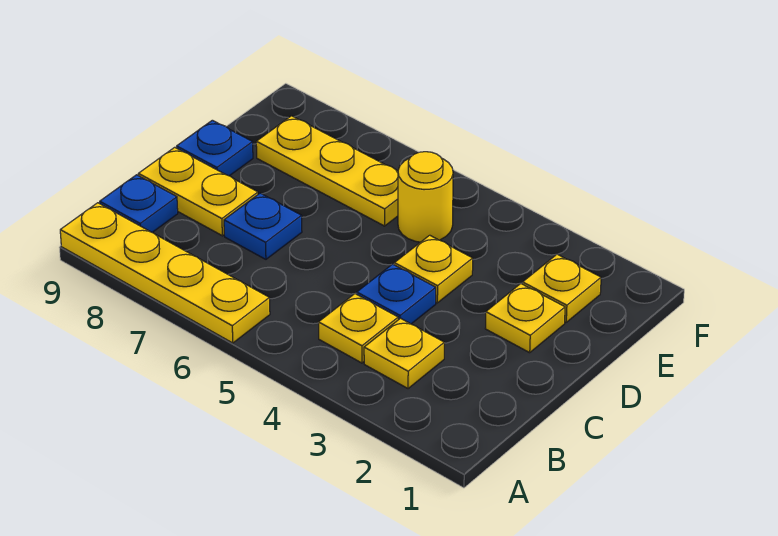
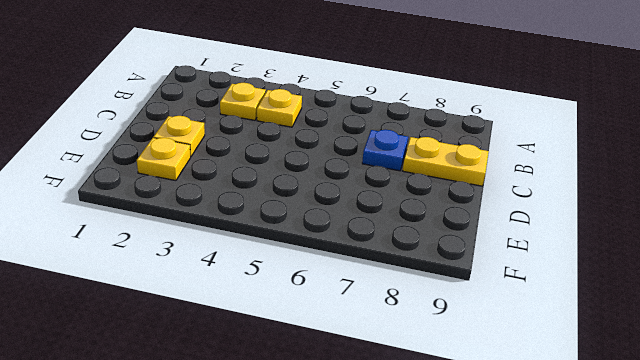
none -> yellow plate A6:A9 level 1
none -> blue plate B9 level 1
none -> blue plate C4 level 1

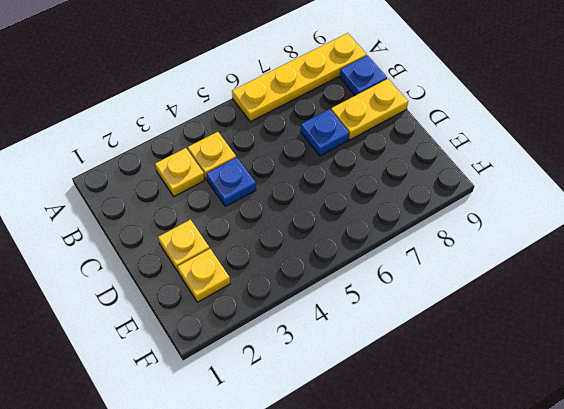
none -> yellow plate D4 level 1
none -> blue plate D9 level 1
none -> yellow round brick E5 level 1

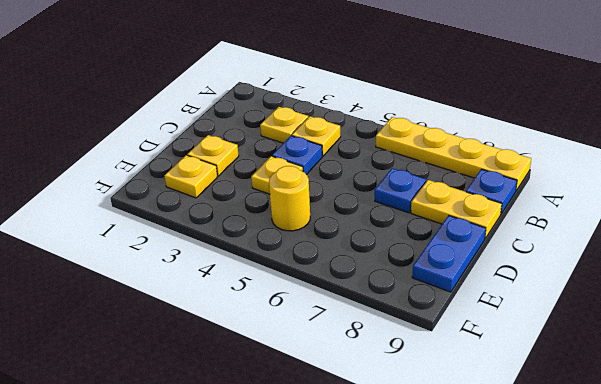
blue plate D9:E9 level 1 -> blue plate D9 level 1
none -> yellow plate E6:E8 level 1

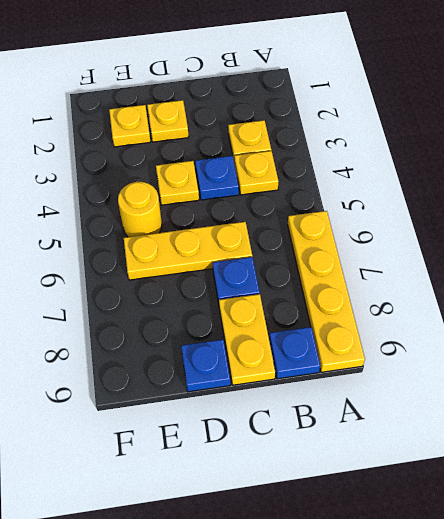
yellow plate C6:E6 level 1 -> yellow plate E6:E8 level 1

